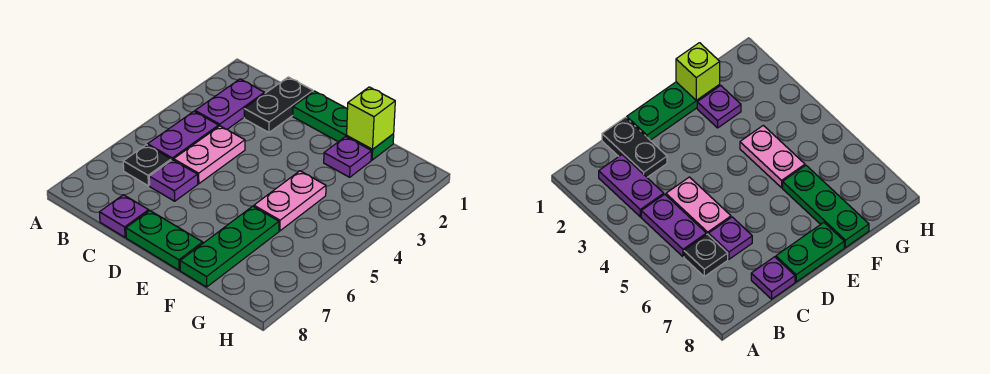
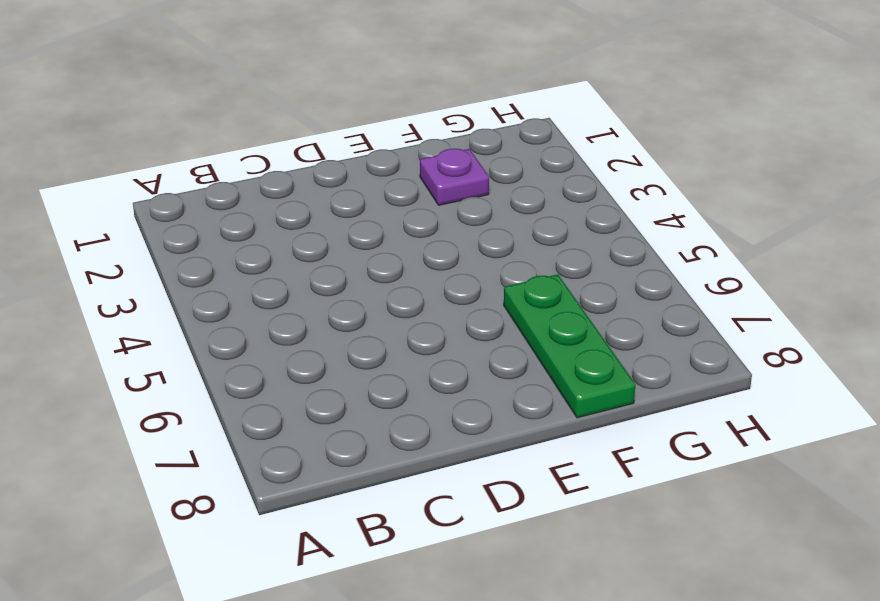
none -> purple plate B2:B3 level 1
none -> purple plate B4:B5 level 1
none -> black plate B6 level 1

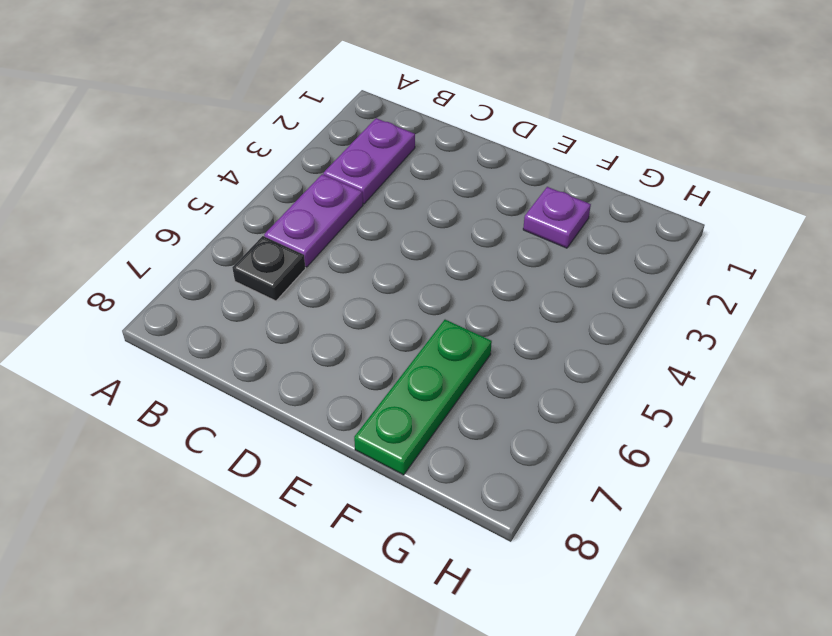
none -> black plate C1:C2 level 1
none -> pink plate C4:C5 level 1
none -> purple plate C6 level 1

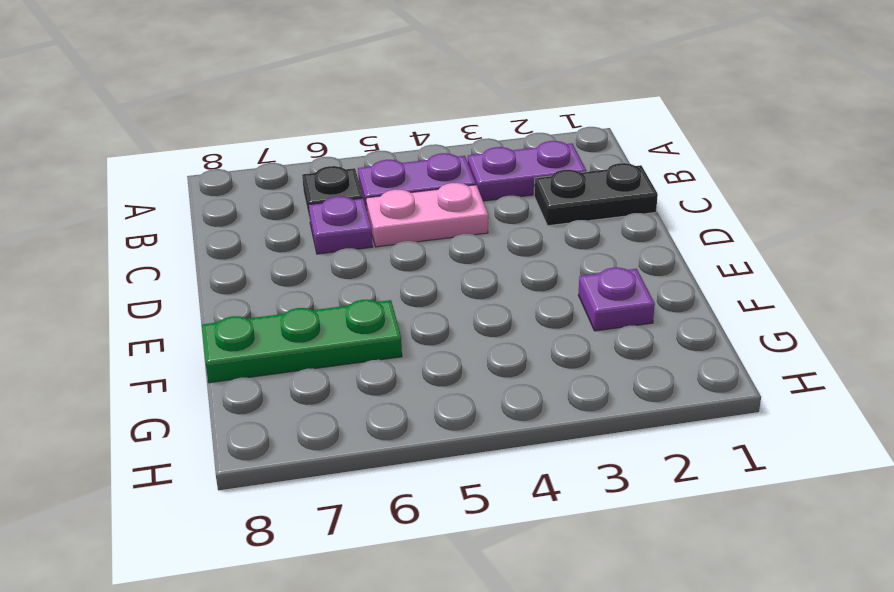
none -> purple plate C8 level 1
none -> green plate D1:F1 level 1
none -> green plate D8:E8 level 1

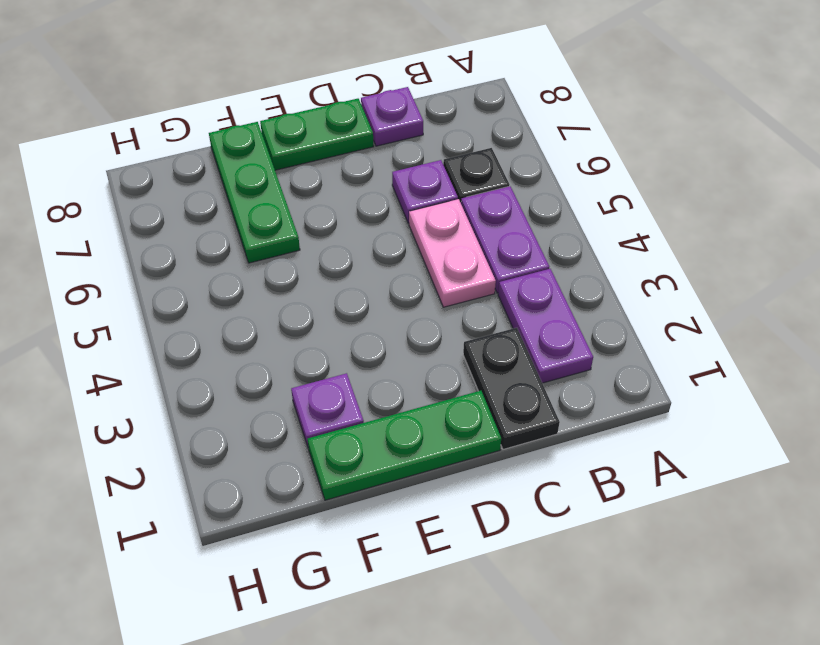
none -> pink plate F4:F5 level 1
none -> lime brick F1 level 2

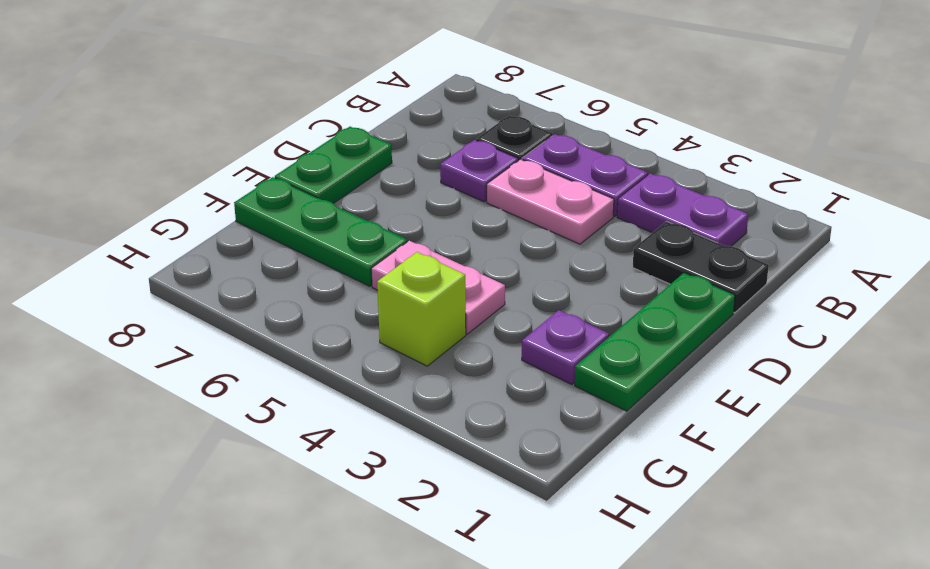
lime brick G4 level 1 -> lime brick F1 level 2
none -> purple plate C8 level 1

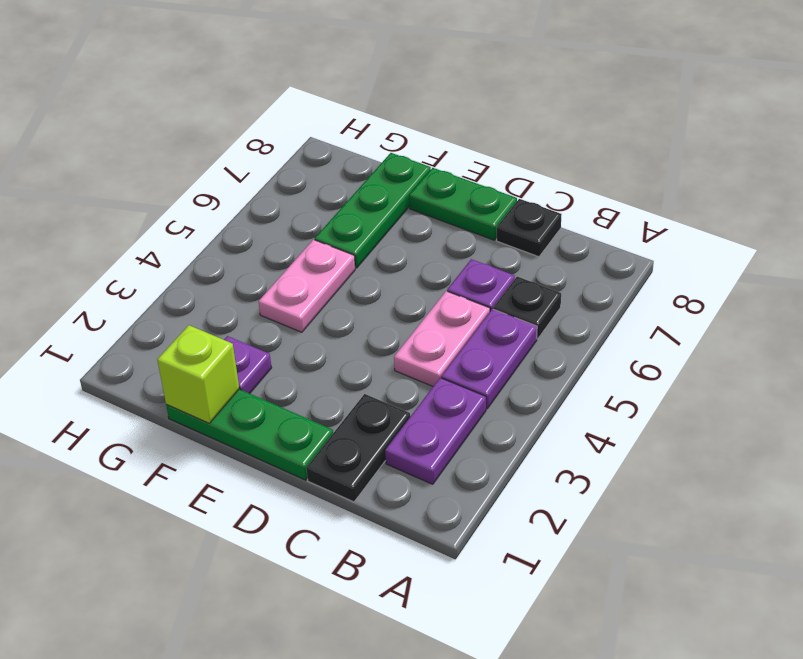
black plate C8 level 1 -> purple plate C8 level 1

